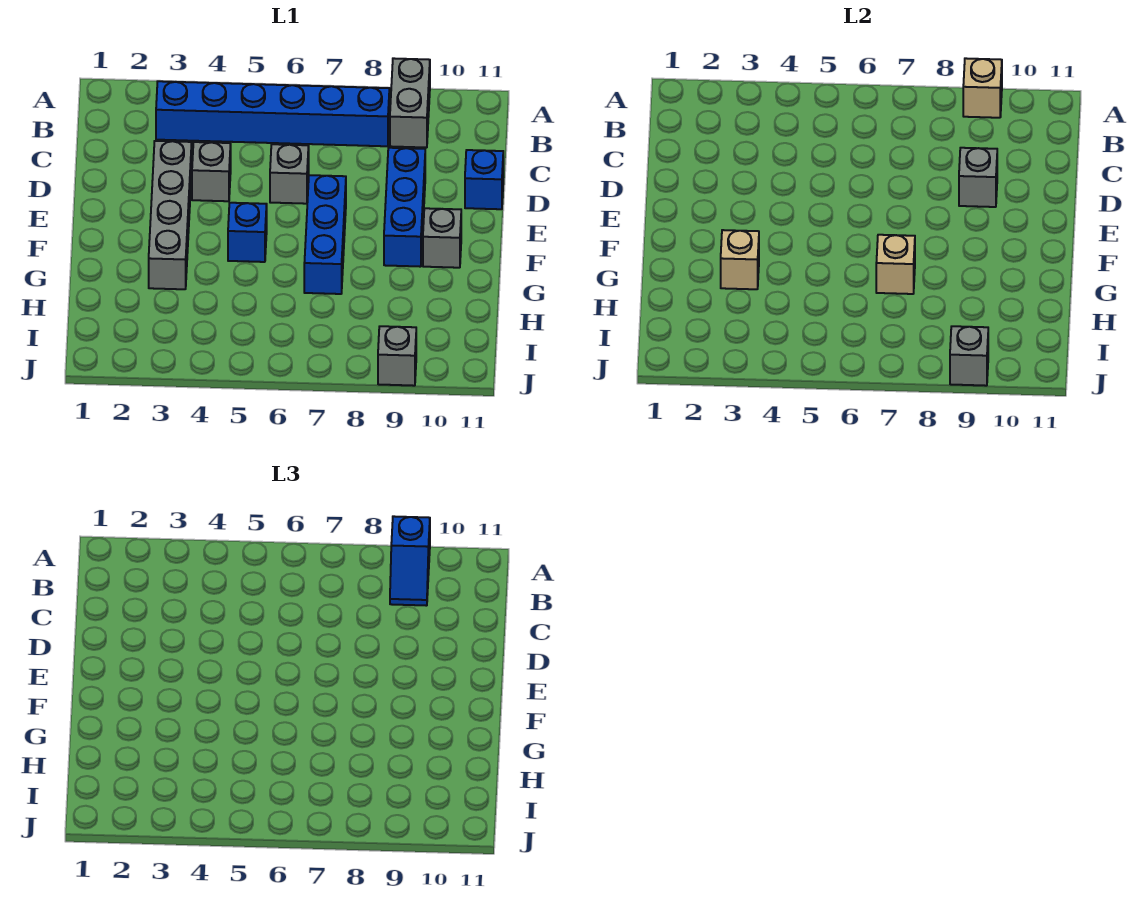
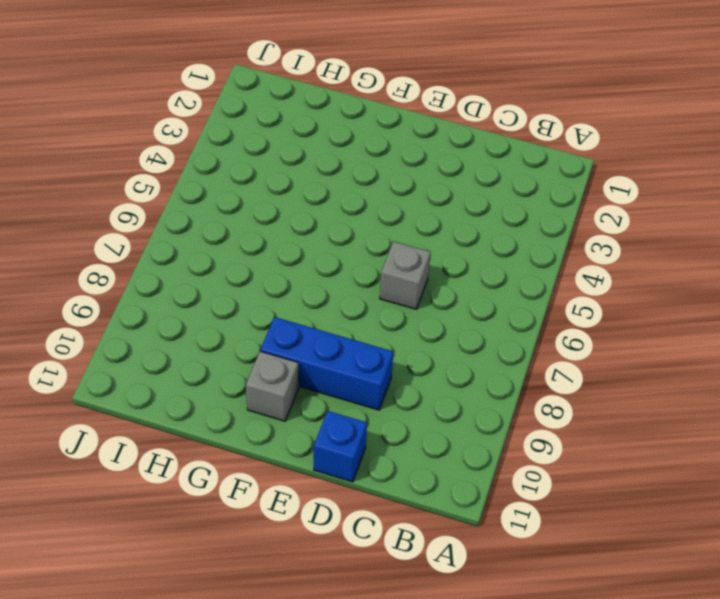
none -> grey brick A9:B9 level 1
none -> blue brick B3:B8 level 1
none -> grey brick D3:G3 level 1

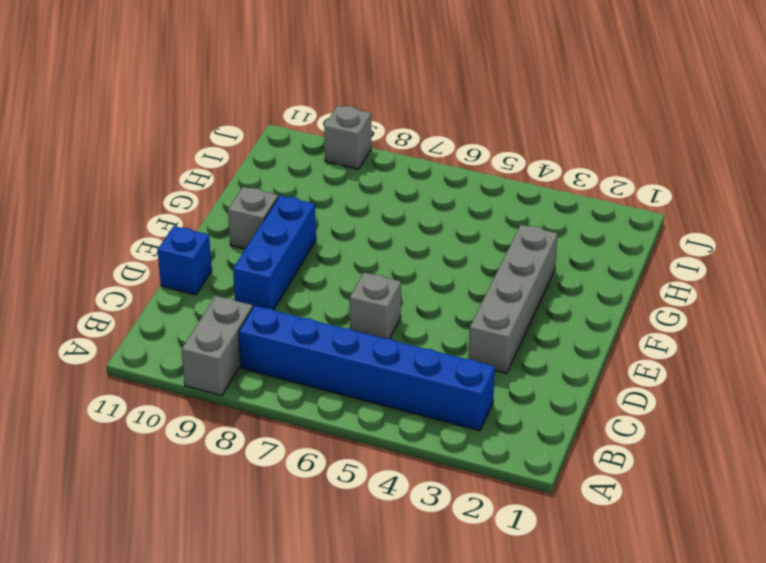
none -> grey brick D4 level 1
none -> blue brick E7:G7 level 1
none -> blue brick F5 level 1

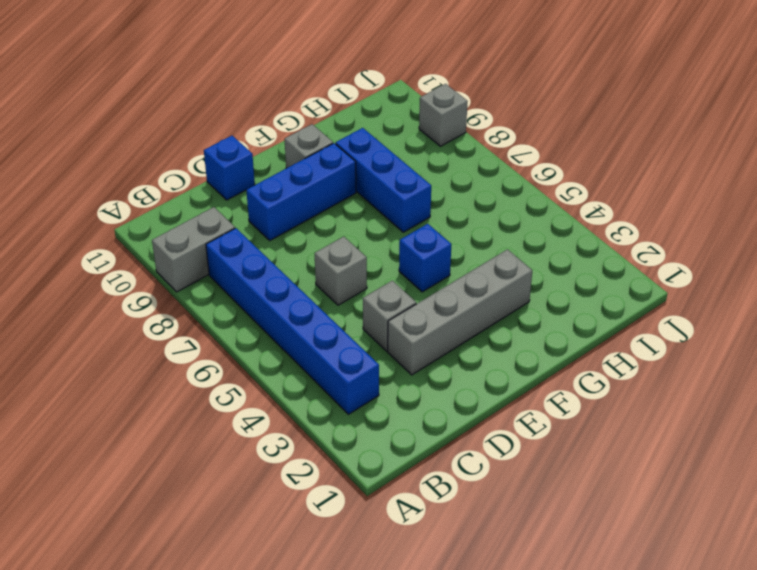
blue brick G7:G9 level 1 -> blue brick E7:G7 level 1
none -> tan brick A9 level 2
none -> grey brick D9 level 2
none -> tan brick G3 level 2

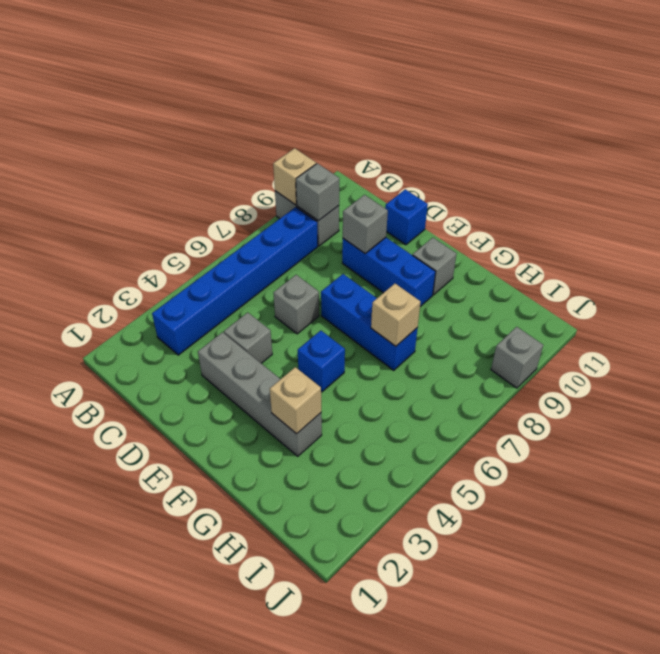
grey brick B9 level 2 -> grey brick J9 level 2
none -> blue slope A9:B9 level 3 top A

